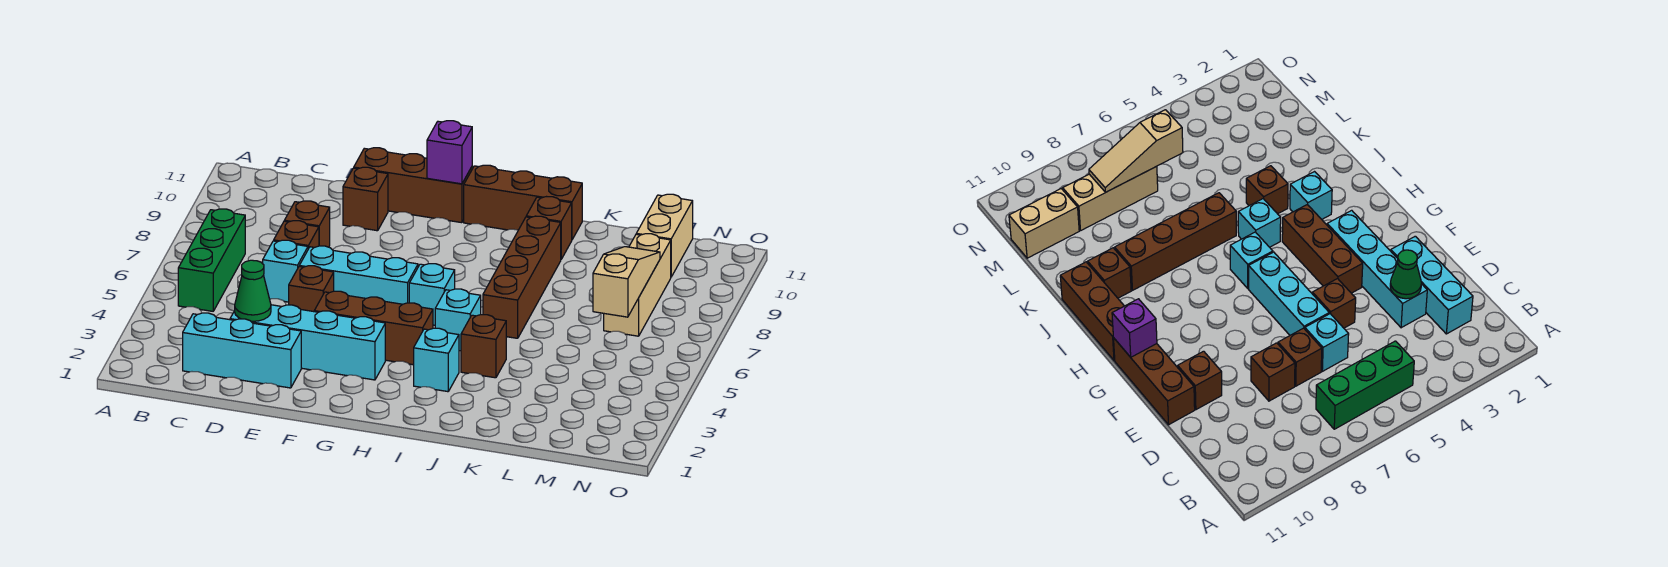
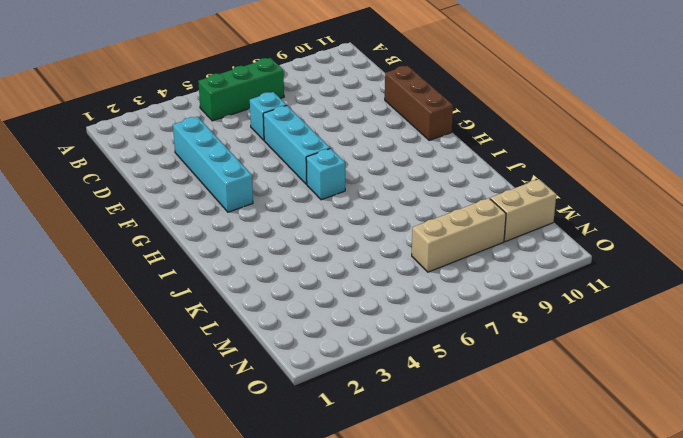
none -> cyan brick C2:E2 level 1
none -> brown brick D7 level 1
none -> brown brick D8 level 1

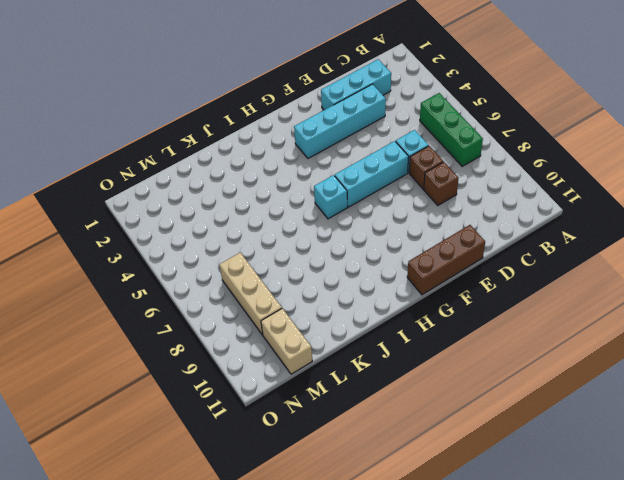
none -> brown brick E5 level 1
none -> brown brick E10 level 1
none -> brown brick F4:H4 level 1

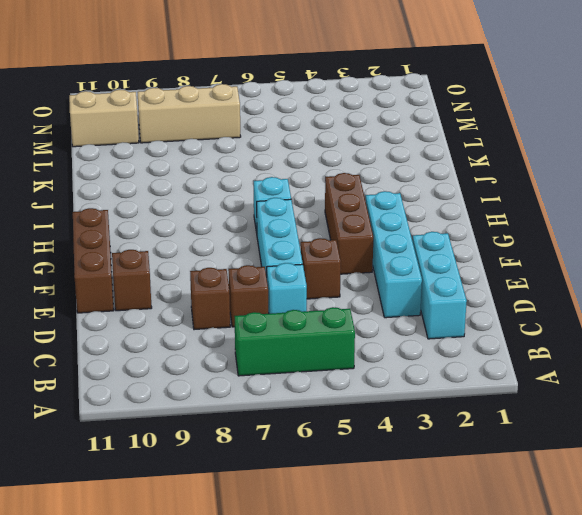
none -> brown brick H11:J11 level 1
none -> cyan brick I3 level 1
none -> cyan brick I5 level 1

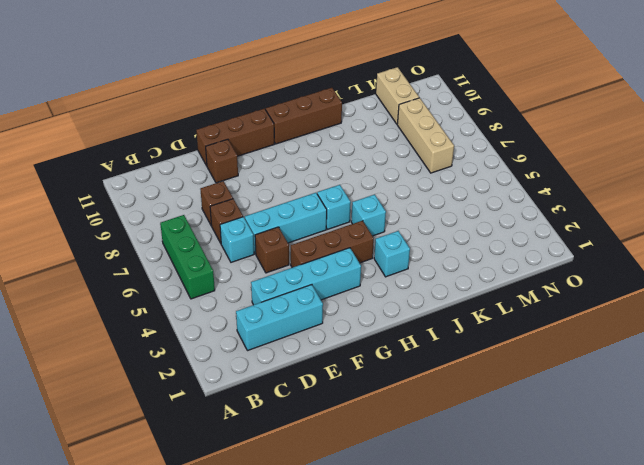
none -> brown brick J4 level 1
none -> brown brick J6:J9 level 1
none -> brown brick J10 level 1

